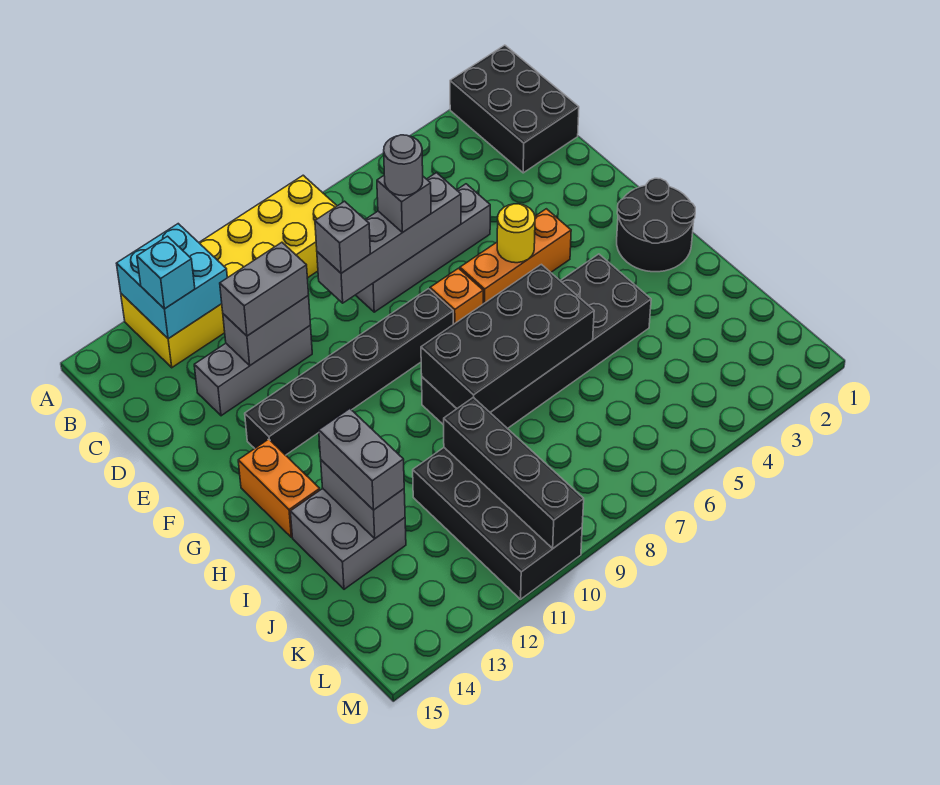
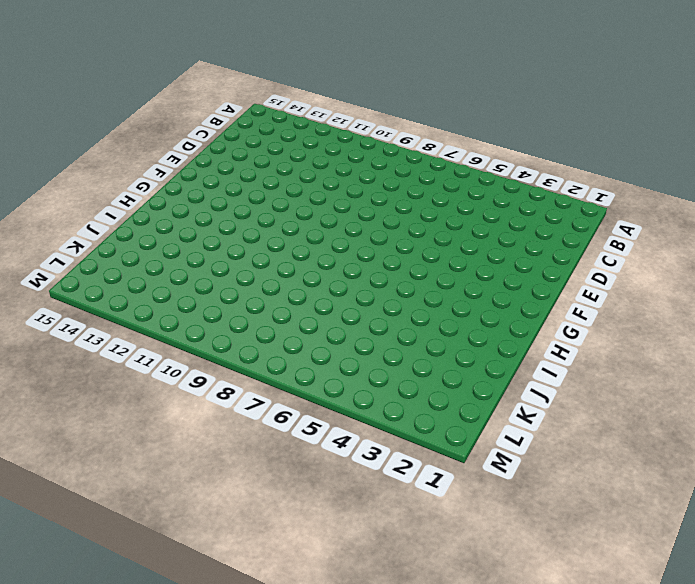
none -> black brick A1:C2 level 1
none -> yellow brick A8:B13 level 1
none -> grey brick D5:D8 level 1

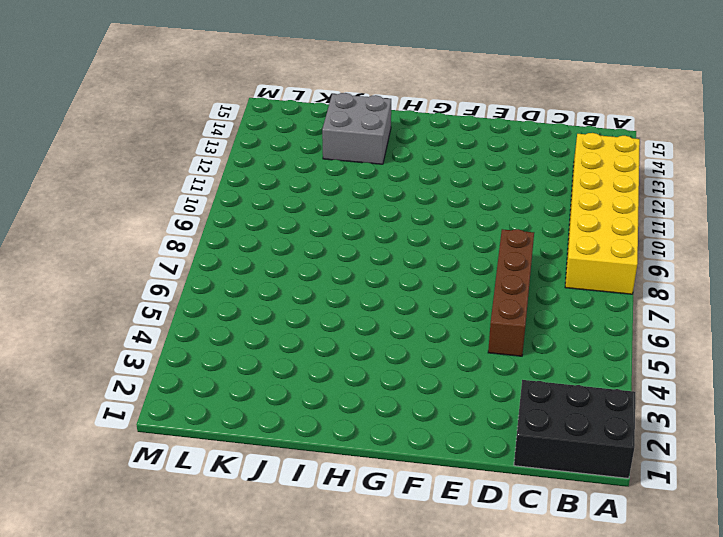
brown brick D5:D8 level 1 -> grey brick D5:D8 level 1
none -> grey brick D11:D13 level 1
none -> orange brick F4:F6 level 1
none -> orange brick F7 level 1

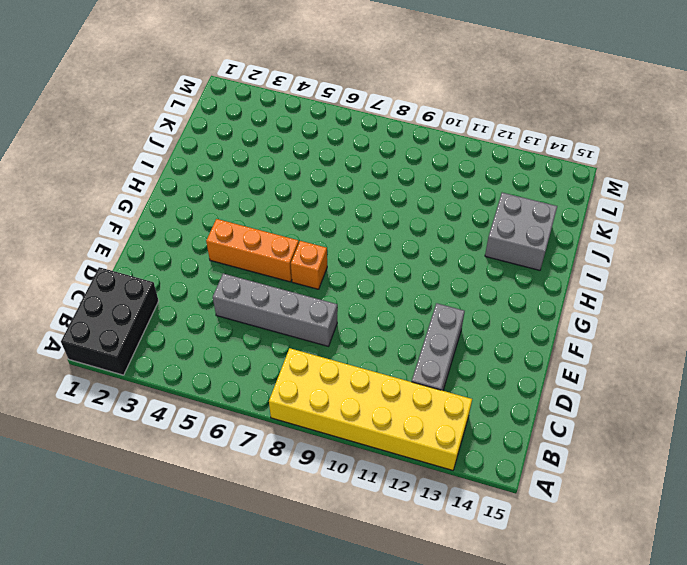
grey brick C12:E12 level 1 -> grey brick D11:D13 level 1
none -> black brick F8:F13 level 1
none -> black round brick G1:H2 level 1
none -> orange brick G14:H14 level 1

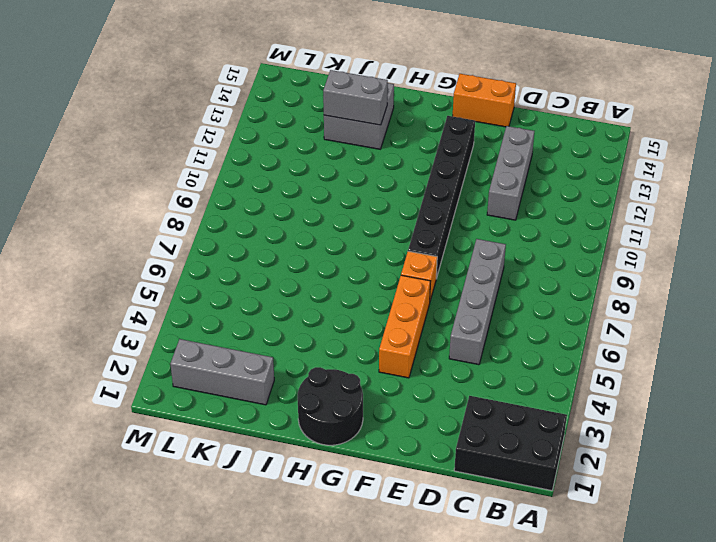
orange brick E15:F15 level 1 -> orange brick G14:H14 level 1
grey brick J2:L2 level 1 -> none
none -> yellow brick A8:B13 level 1
none -> black brick H4:I9 level 1
none -> black brick J10:M11 level 1

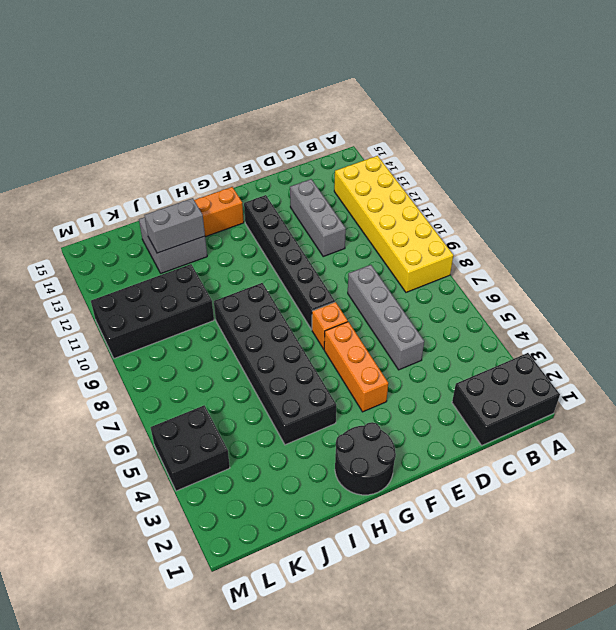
black brick L4:M5 level 1 -> none
none -> cyan brick A12:B13 level 2
none -> grey brick D6:D9 level 2
none -> grey brick D11:D12 level 2

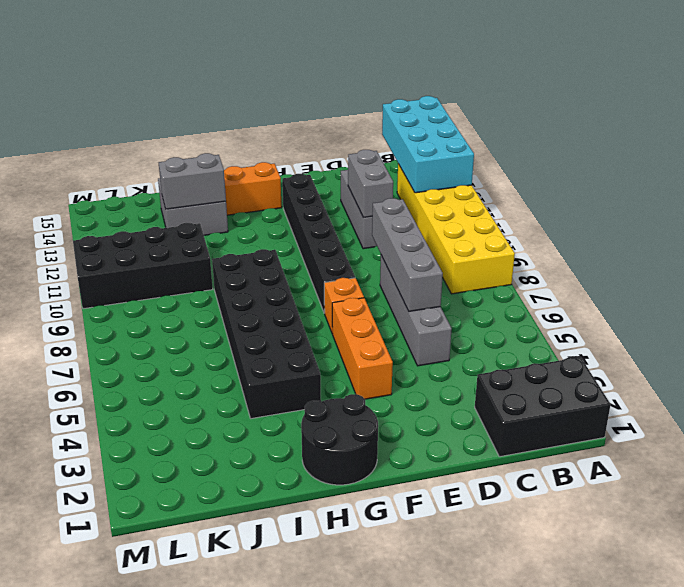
cyan brick A12:B15 level 2 -> cyan brick A12:B13 level 2
none -> yellow round brick F5 level 2
none -> black brick H6:I9 level 2
none -> black brick J10:M10 level 2

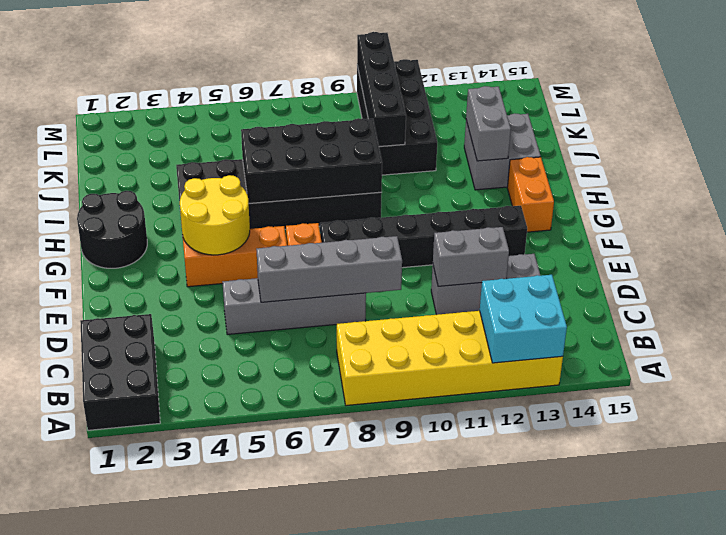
yellow round brick F4:G5 level 2 -> yellow round brick F5 level 2
none -> cyan brick B13 level 3
none -> grey brick D7 level 3
none -> grey brick D9 level 3

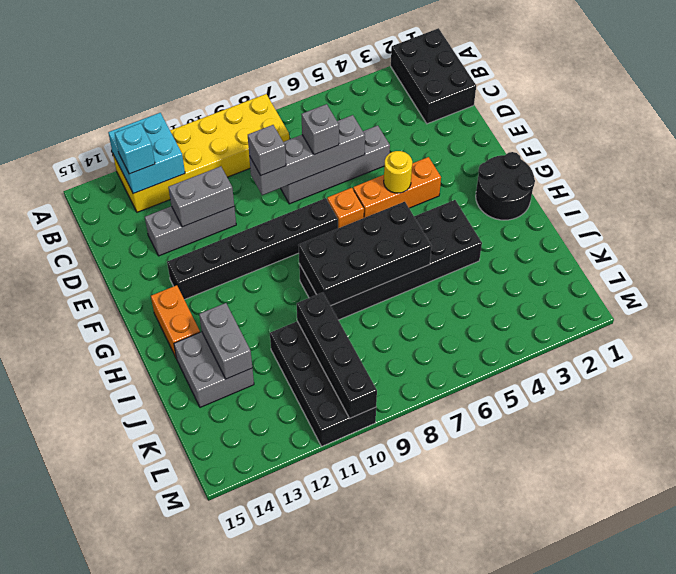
none -> grey brick D11:D12 level 3
none -> grey brick I13:J13 level 3
none -> grey round brick D7 level 4

